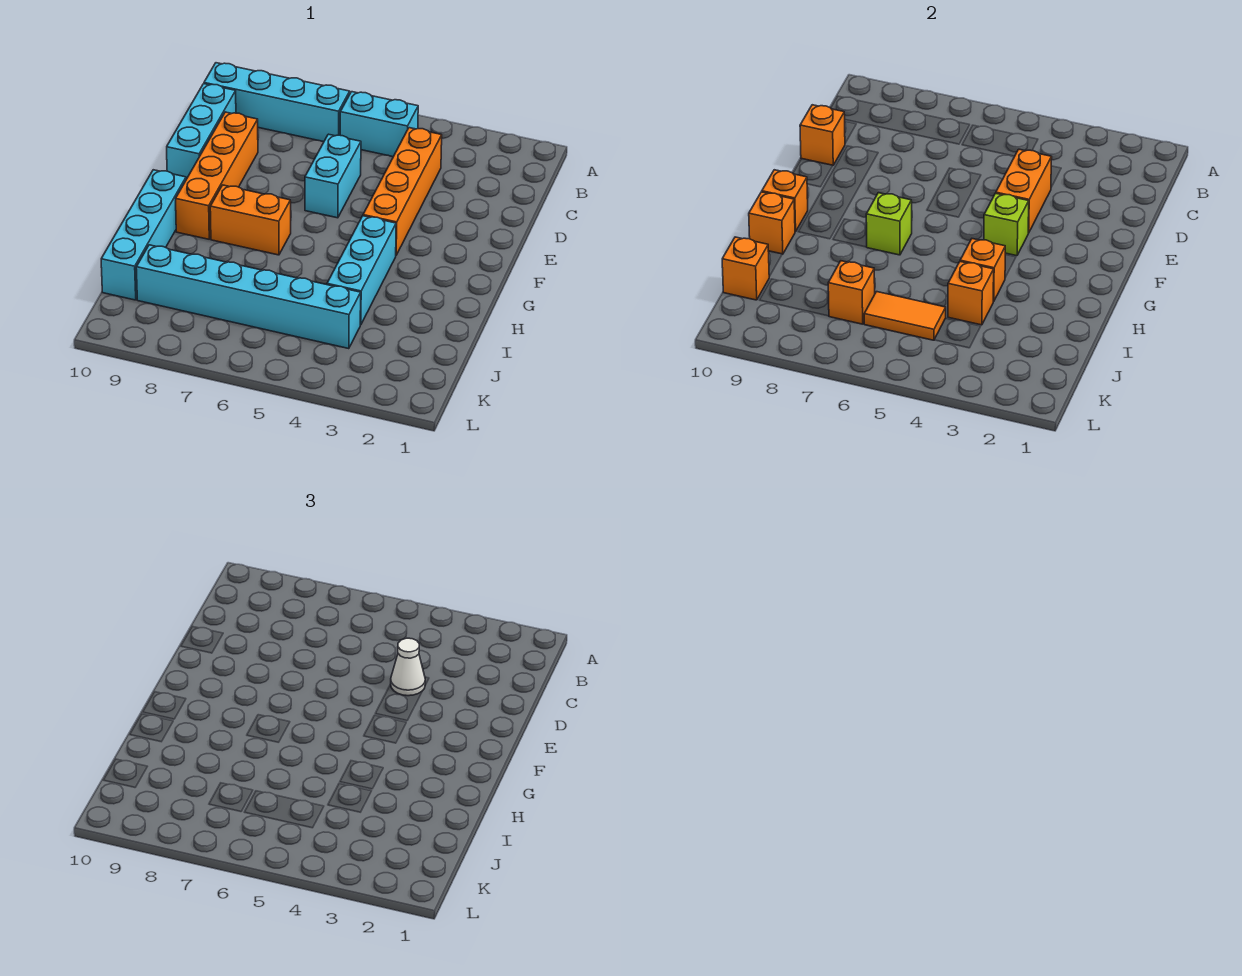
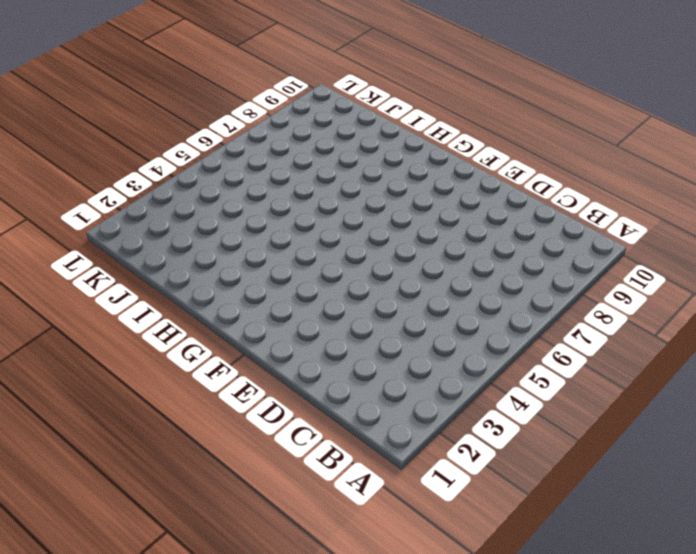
none -> cyan brick B5:B6 level 1
none -> cyan brick B7:B10 level 1
none -> orange brick C4:F4 level 1

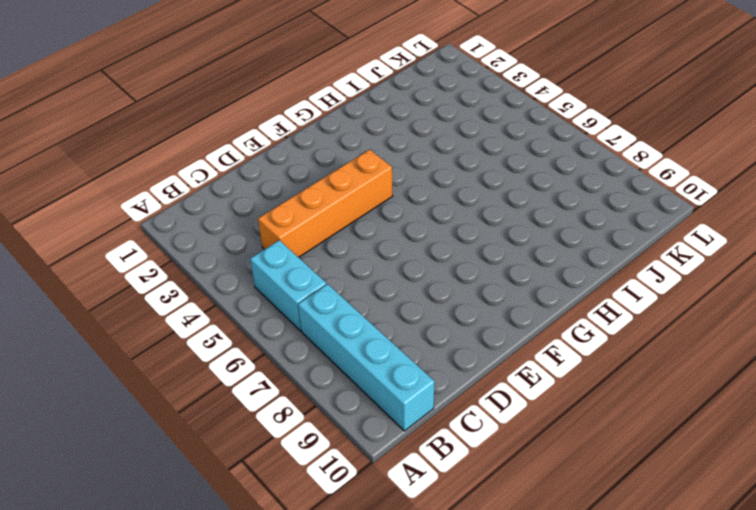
none -> cyan brick C10:E10 level 1
none -> cyan brick D6:E6 level 1
none -> orange brick D9:G9 level 1

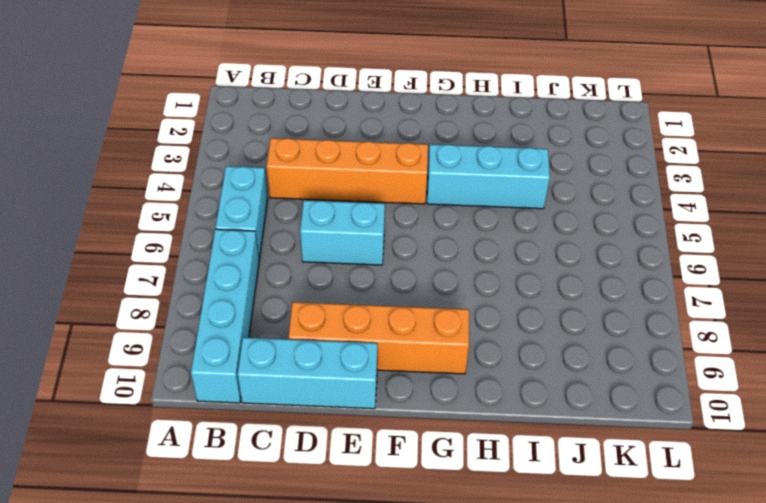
none -> orange brick G7:G8 level 1
none -> cyan brick G10:J10 level 1
none -> cyan brick J4:J9 level 1

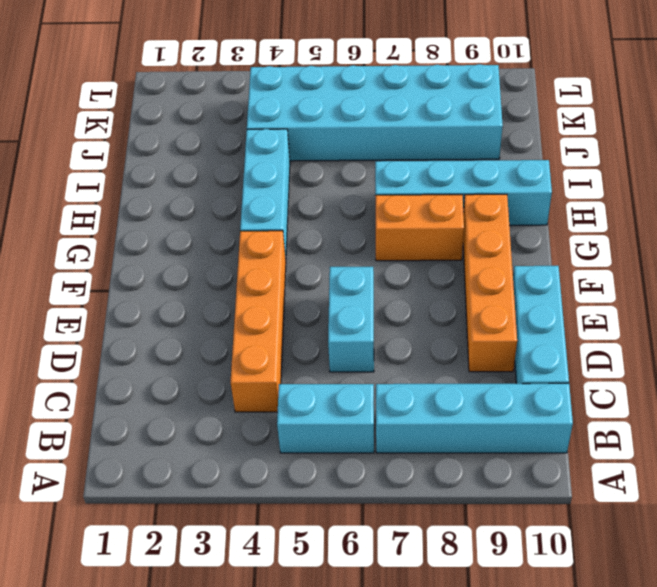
cyan brick H7:H10 level 1 -> cyan brick G10:J10 level 1
cyan brick J4:K9 level 1 -> cyan brick J4:J9 level 1
none -> orange brick D4:E4 level 2
none -> orange brick D10 level 2
none -> lime brick F4 level 2

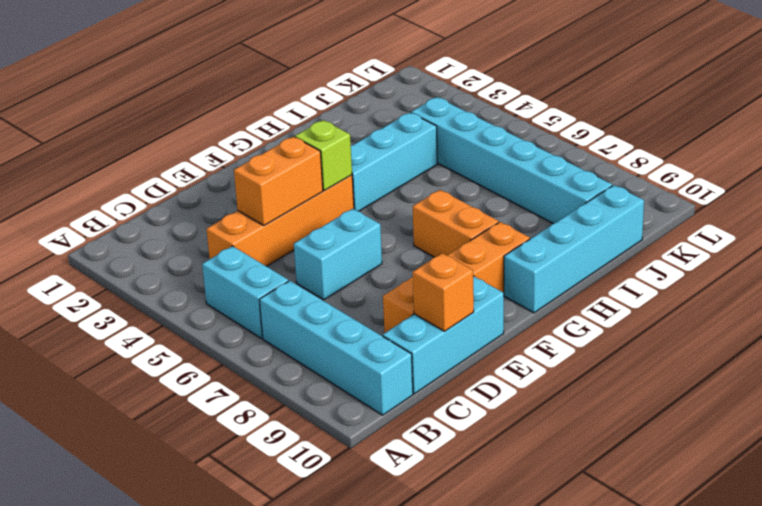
none -> lime brick G7 level 2
none -> orange brick G10 level 2
none -> orange brick H4 level 2

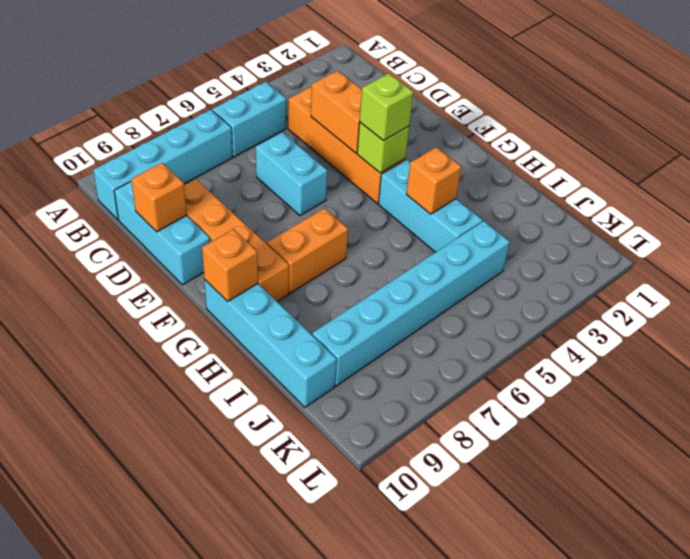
lime brick F4 level 3 -> lime brick G7 level 2
none -> orange brick H10 level 2
none -> orange brick I4 level 2
none -> orange tile J5:J6 level 2

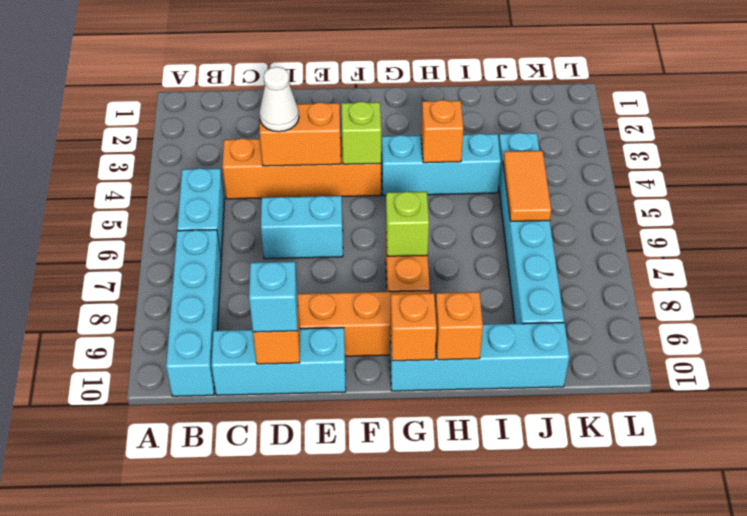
cyan brick D10 level 3 -> none
none -> orange brick I4 level 2
none -> orange brick J7 level 2
none -> orange brick J10 level 2

